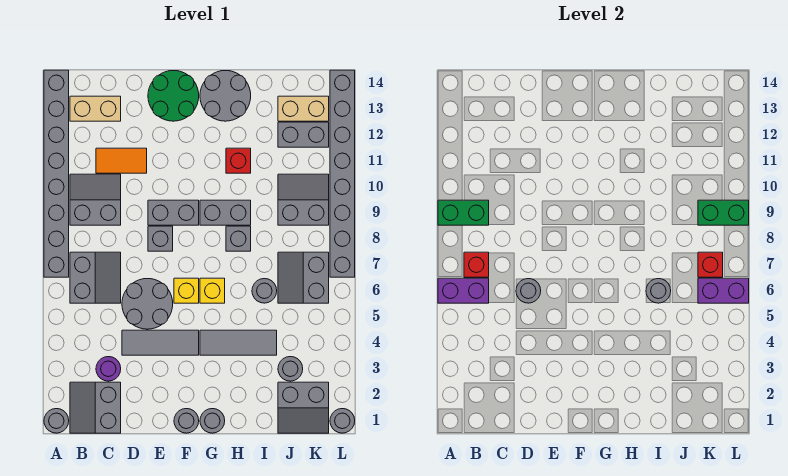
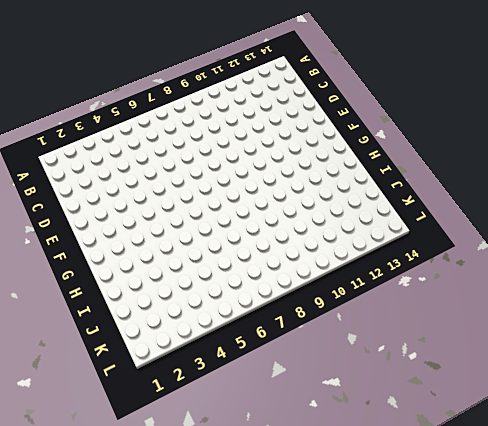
none -> grey round brick A1 level 1
none -> grey brick A7:A14 level 1
none -> grey slope B1:C2 level 1 top C
none -> grey slope B6:C7 level 1 top B

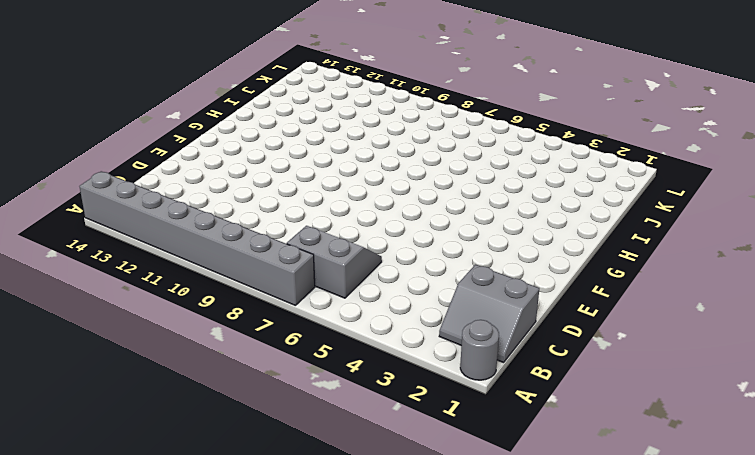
none -> grey slope B9:C10 level 1 top 9
none -> tan brick B13:C13 level 1
none -> purple round brick C3 level 1
none -> orange tile C11:D11 level 1

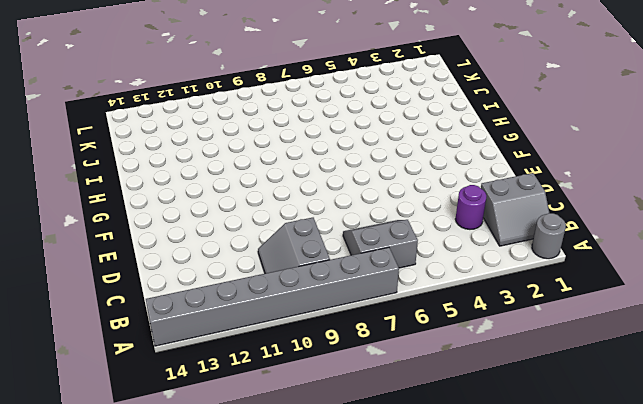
none -> tan brick B13:C13 level 1
none -> orange tile C11:D11 level 1
none -> grey tile D4:F4 level 1
none -> grey round brick D5:E6 level 1

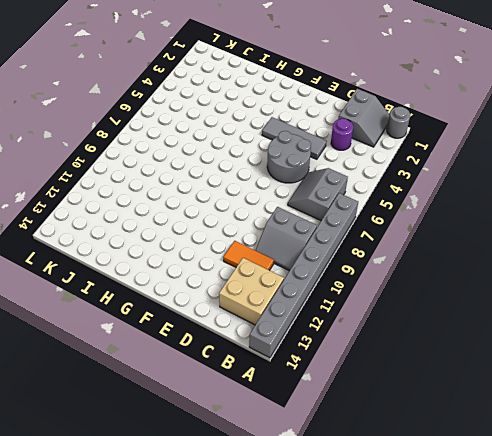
tan brick B12:C13 level 1 -> tan brick B13:C13 level 1
none -> grey brick E8 level 1
none -> grey brick E9:F9 level 1
none -> green round brick E13:F14 level 1
none -> grey round brick F1 level 1

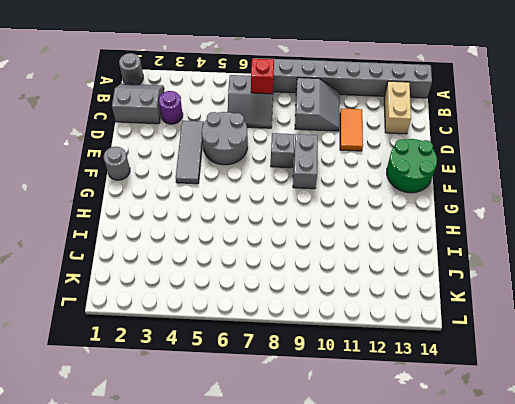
none -> yellow brick F6 level 1
none -> grey round brick G1 level 1
none -> grey tile G4:I4 level 1
none -> yellow brick G6 level 1

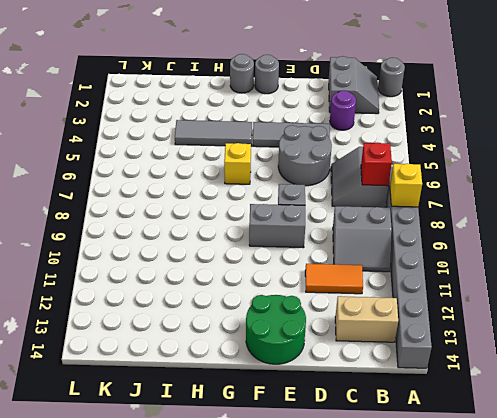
yellow brick A8 level 2 -> yellow brick F6 level 1
none -> grey brick G9:H9 level 1
none -> grey round brick G13:H14 level 1
none -> grey brick H8 level 1
none -> red brick H11 level 1

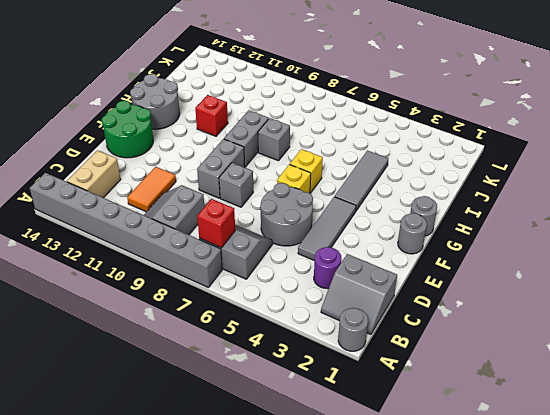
none -> grey round brick I6 level 1
none -> grey slope J1:K2 level 1 top 2
none -> grey round brick J3 level 1
none -> grey slope J6:K7 level 1 top K

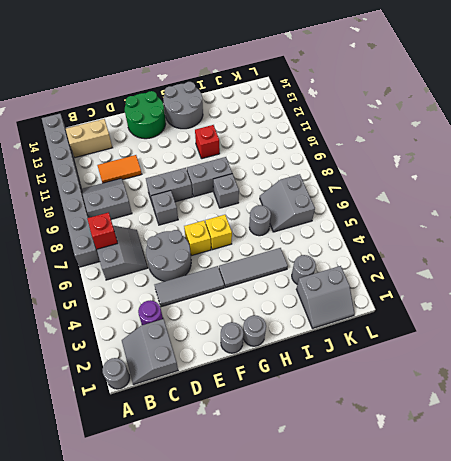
none -> grey slope J9:K10 level 1 top 9
none -> grey brick J12:K12 level 1
none -> tan brick J13:K13 level 1
none -> grey round brick L1 level 1

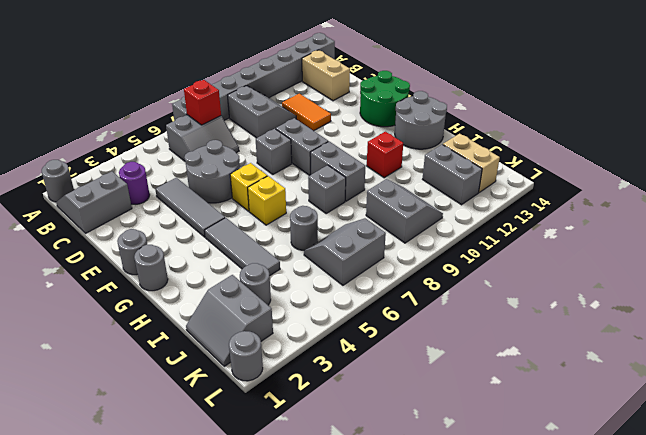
none -> grey brick L7:L14 level 1
none -> purple brick A6:B6 level 2
none -> green brick A9:B9 level 2
none -> grey round brick D6 level 2

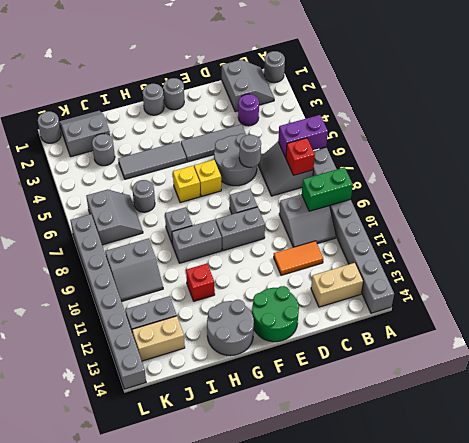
none -> grey round brick I6 level 2
none -> purple brick K6:L6 level 2
none -> red brick K7 level 2
none -> green brick K9:L9 level 2

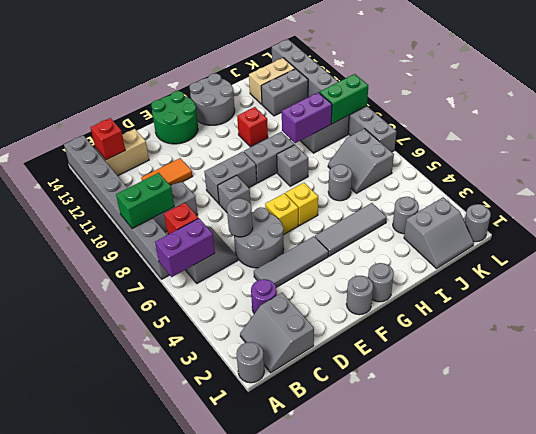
red brick B13 level 2 -> red brick K7 level 2
purple brick I9:J9 level 2 -> purple brick K6:L6 level 2
none -> grey round brick I6 level 2

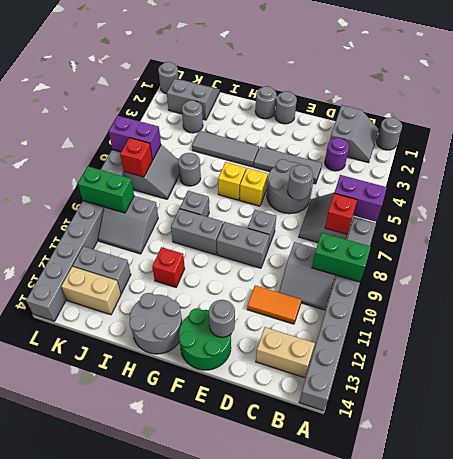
grey round brick E13 level 2 -> grey round brick I6 level 2

